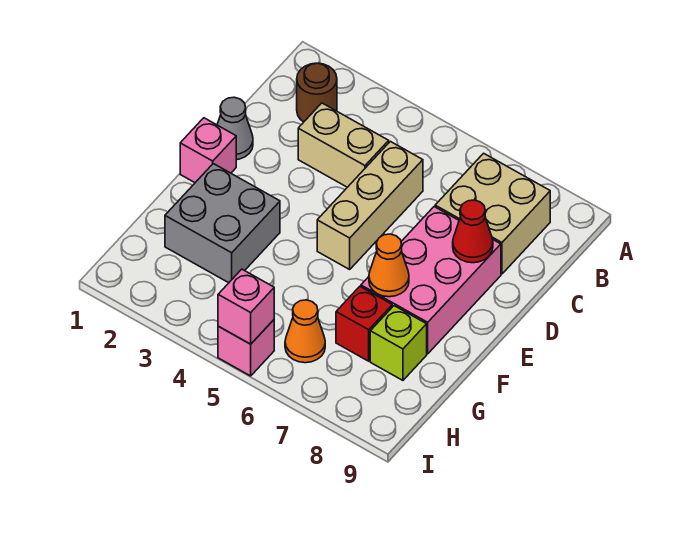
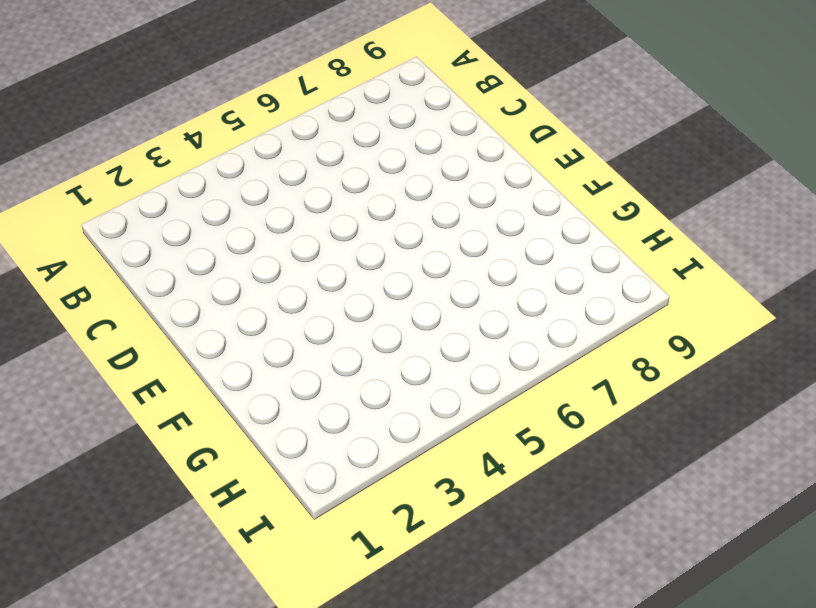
none -> brown round brick B2 level 1
none -> tan brick B7:C8 level 1
none -> tan brick C3:C4 level 1

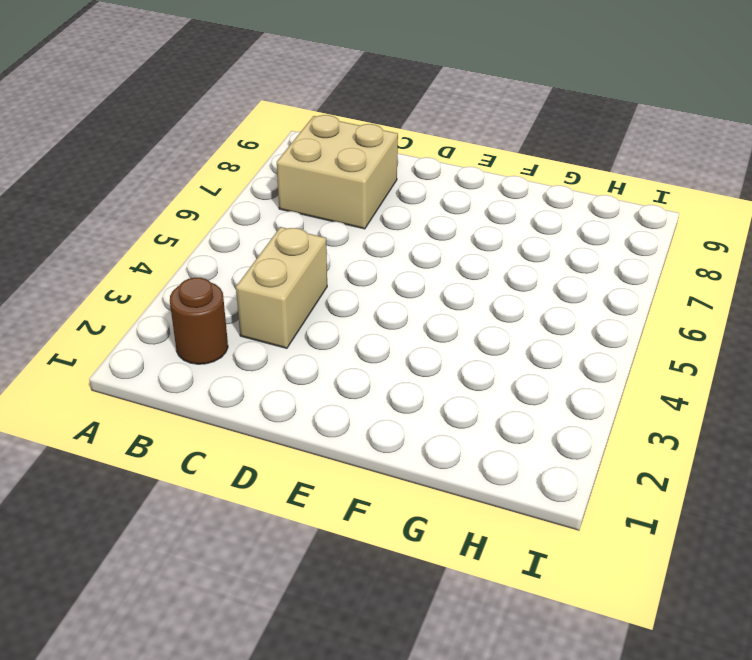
none -> tan brick C5:E5 level 1
none -> grey cone D1 level 1
none -> pink brick D7:F8 level 1

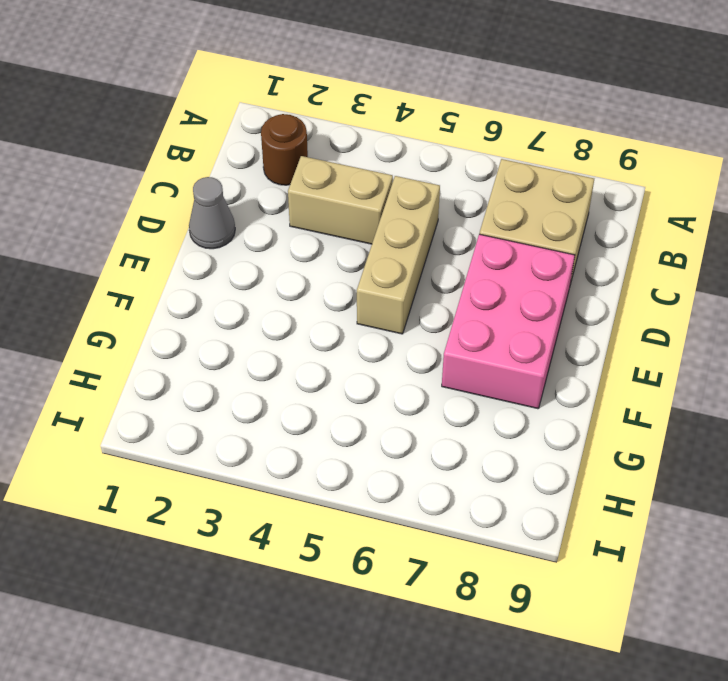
none -> pink brick E1 level 1
none -> grey brick F2:G3 level 1
none -> red brick G7 level 1

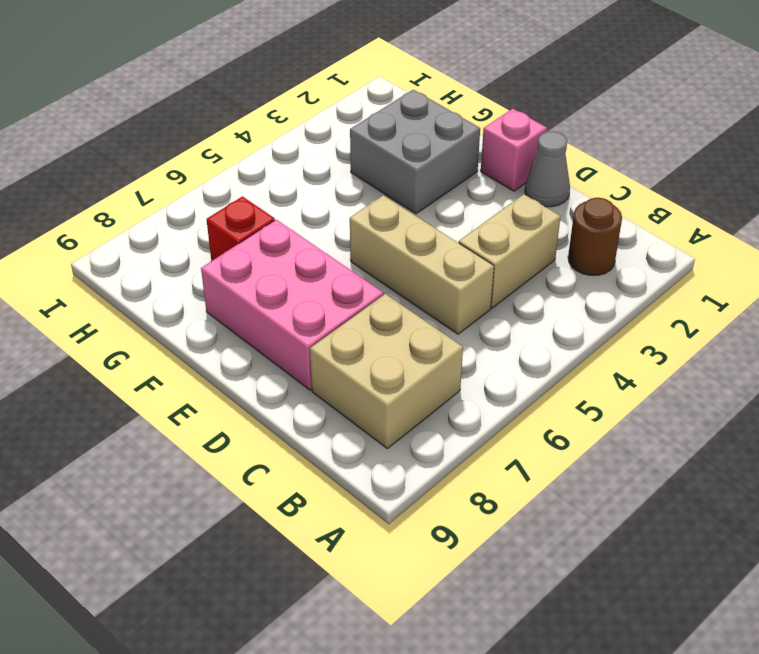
none -> lime brick G8 level 1
none -> orange cone H6 level 1
none -> pink brick I5 level 1

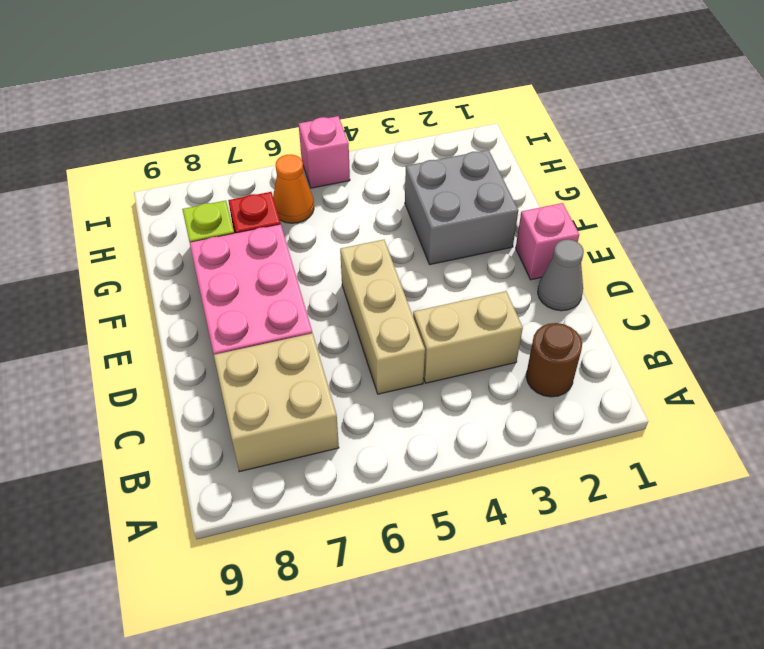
none -> red cone D8 level 2
none -> orange cone F7 level 2
none -> pink brick I5 level 2

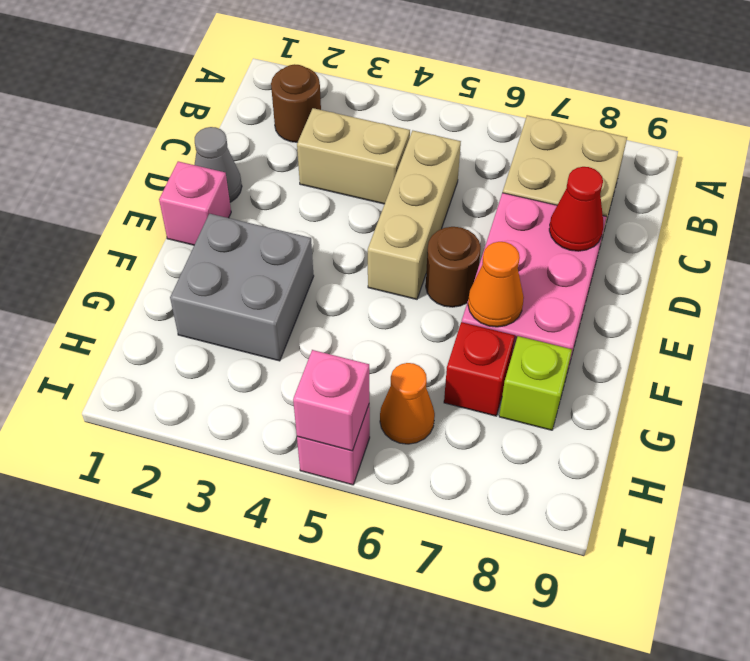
brown round brick E6 level 1 -> none

